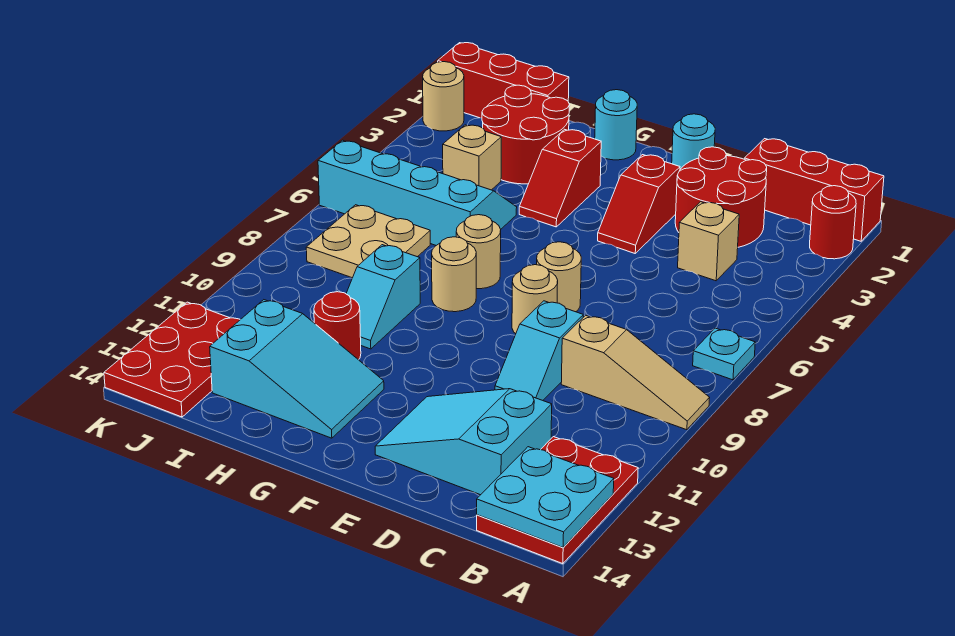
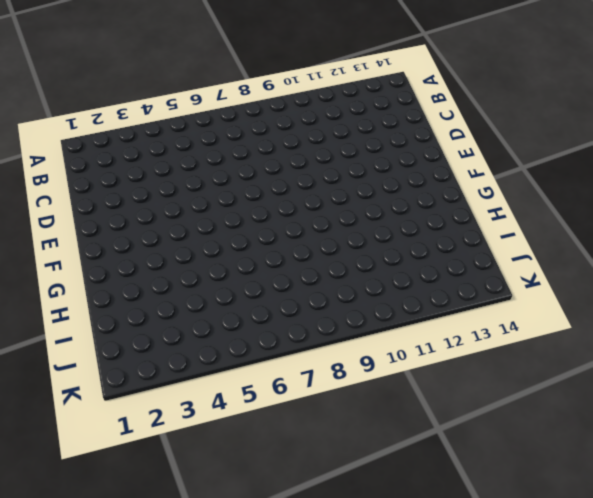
none -> red brick A1:C1 level 1
none -> red round brick A2 level 1
none -> cyan plate A7 level 1

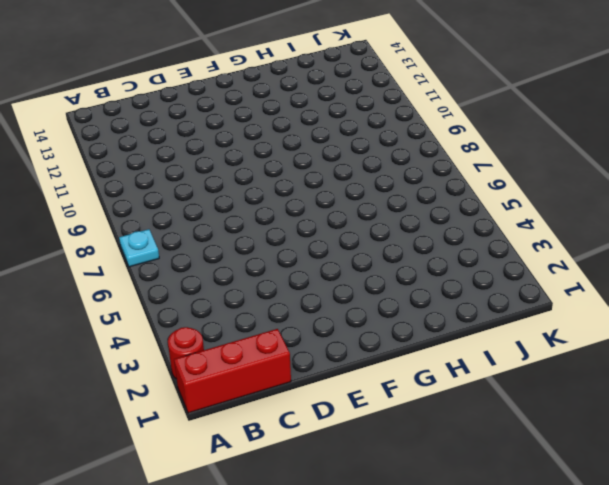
none -> tan slope A9:C9 level 1 top C
none -> red plate A12:B14 level 1
none -> red round brick C2:D3 level 1

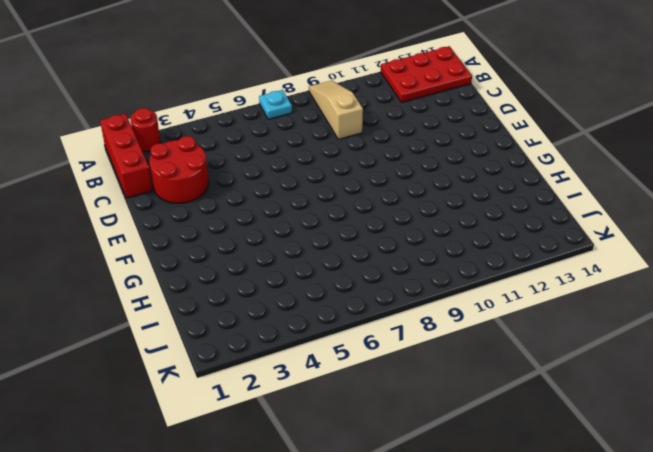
none -> tan brick C4 level 1
none -> cyan slope C12:E13 level 1 top C
none -> cyan slope D9:D10 level 1 top 9

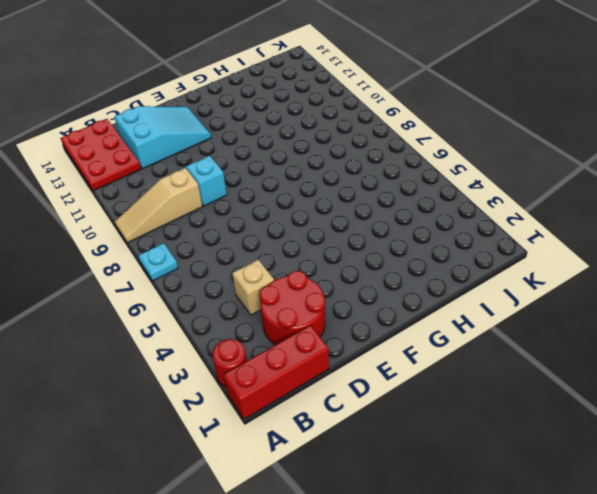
none -> cyan round brick E1 level 1
none -> red slope E3:E4 level 1 top 3
none -> tan round brick E7 level 1

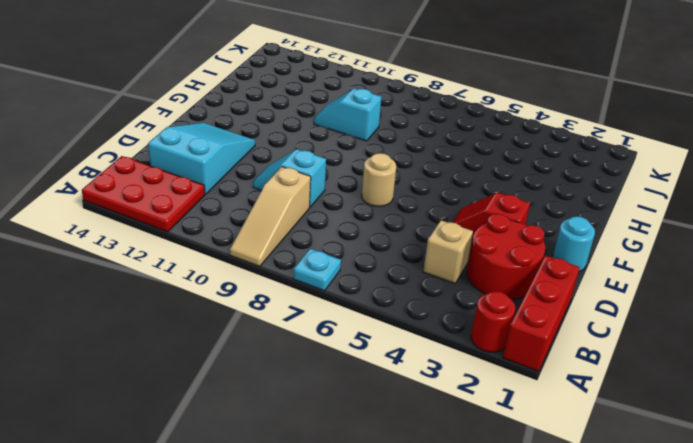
none -> tan round brick E8 level 1
none -> cyan round brick G1 level 1
none -> red slope G3:G4 level 1 top 3

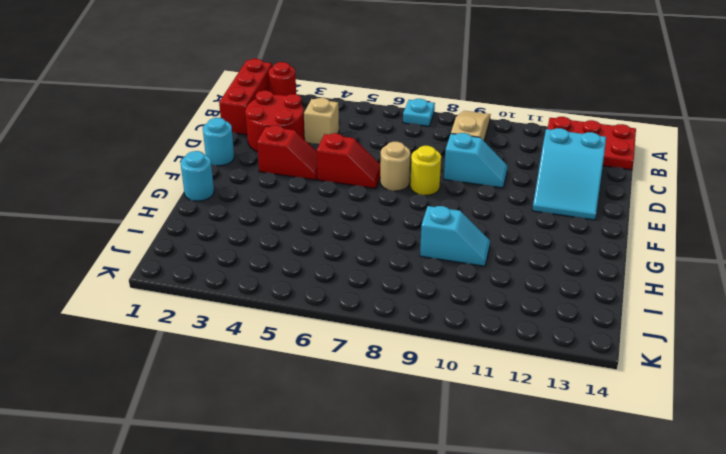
red slope E5:E6 level 1 top 5 -> red slope G3:G4 level 1 top 3
yellow round brick E8 level 1 -> tan round brick E8 level 1
none -> tan round brick G7 level 1
none -> tan round brick G8 level 1
none -> cyan slope G12:I13 level 1 top I

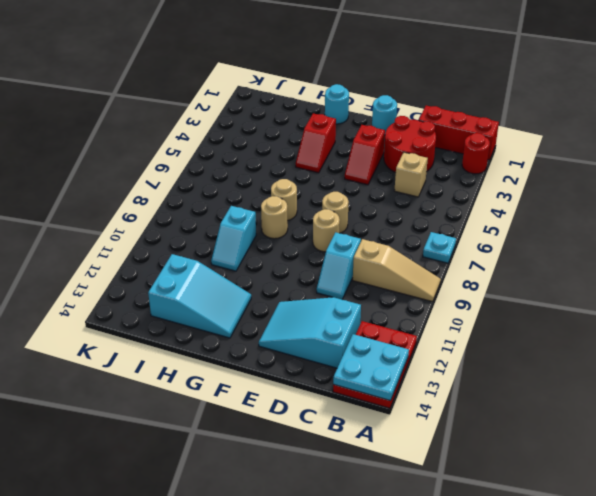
none -> red round brick H2:I3 level 1
none -> cyan slope H5:K6 level 1 top 6
none -> red round brick H11 level 1

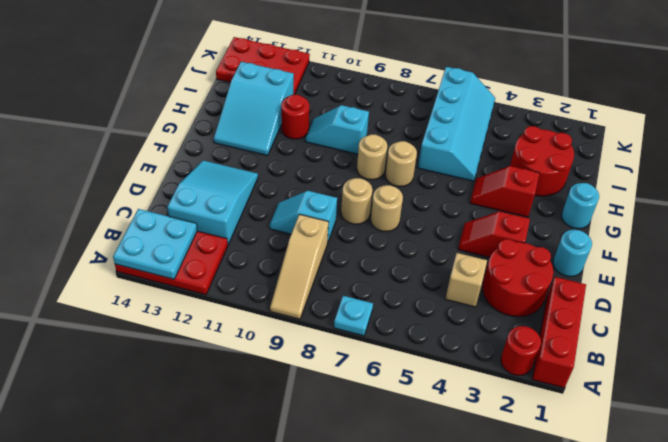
none -> red brick I1:K1 level 1
none -> tan brick I4 level 1
none -> tan plate I7:J8 level 1

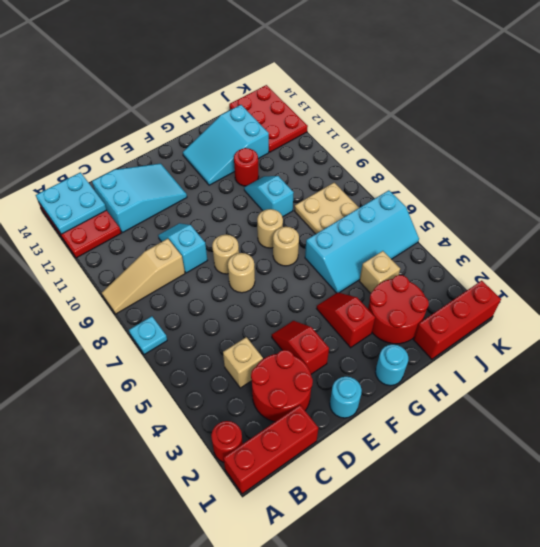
none -> tan round brick K2 level 1

